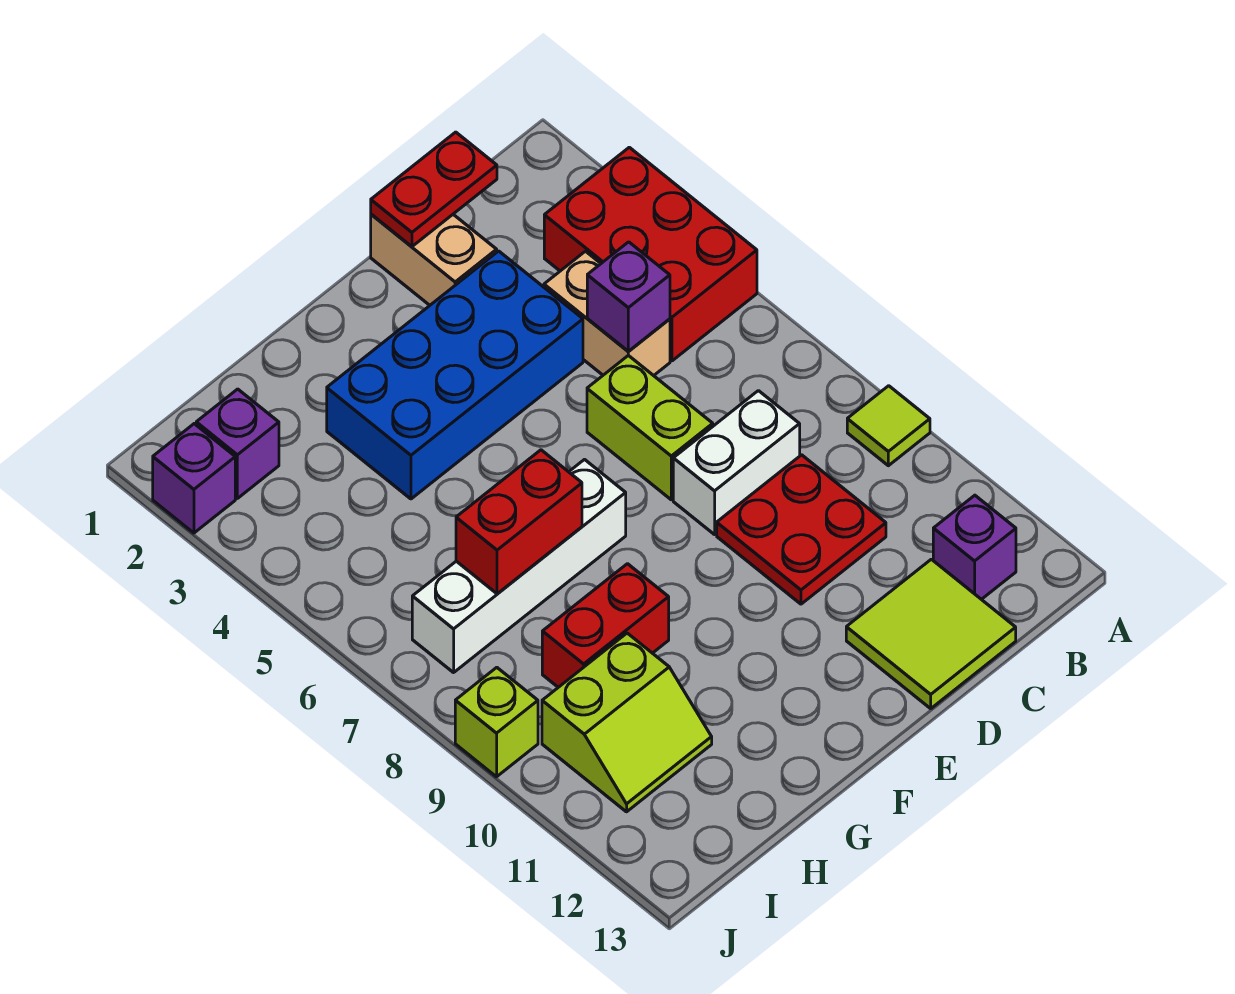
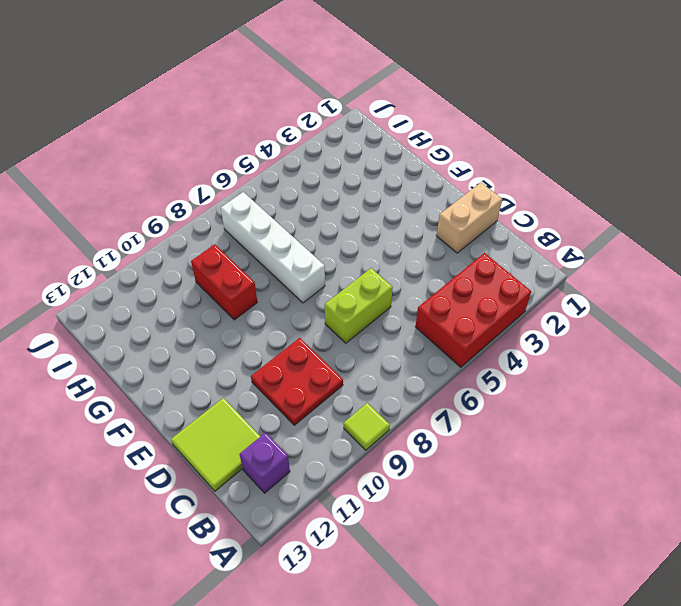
none -> tan brick C4:C5 level 1
none -> white brick C8:D8 level 1
none -> blue brick D3:G4 level 1

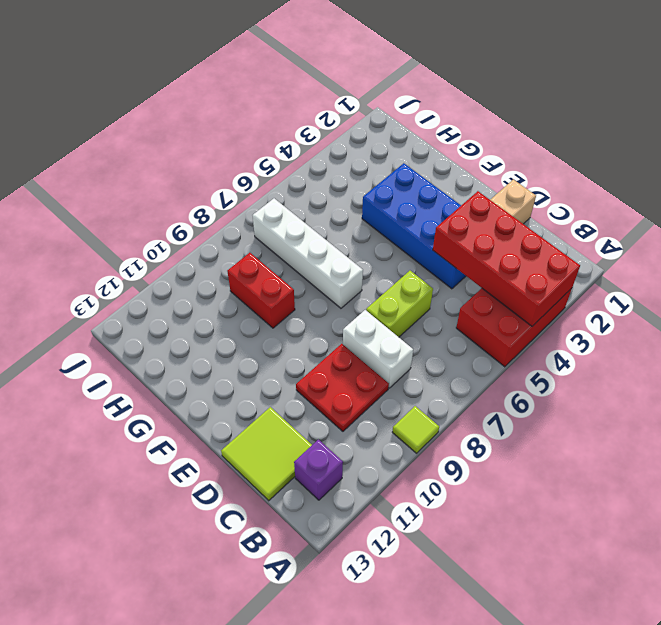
red brick A3:D4 level 2 -> none
none -> tan brick C4:C5 level 1
none -> lime slope H10:I11 level 1 top 10
none -> purple brick I2 level 1

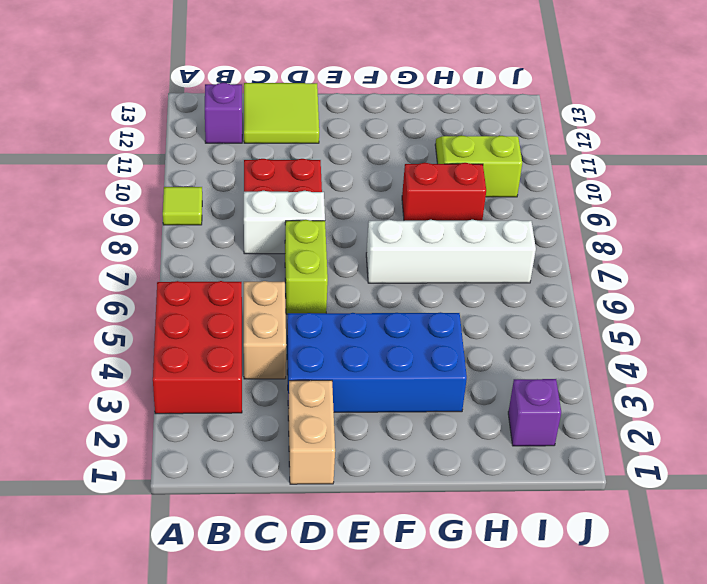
none -> purple brick J2 level 1
none -> lime brick J9 level 1
none -> red plate C1:D1 level 2

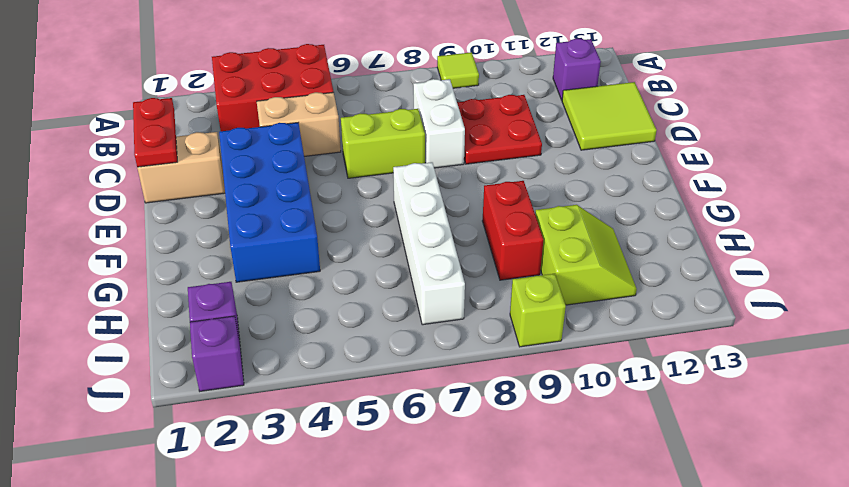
none -> purple brick C5 level 2
none -> red brick G7:H7 level 2

